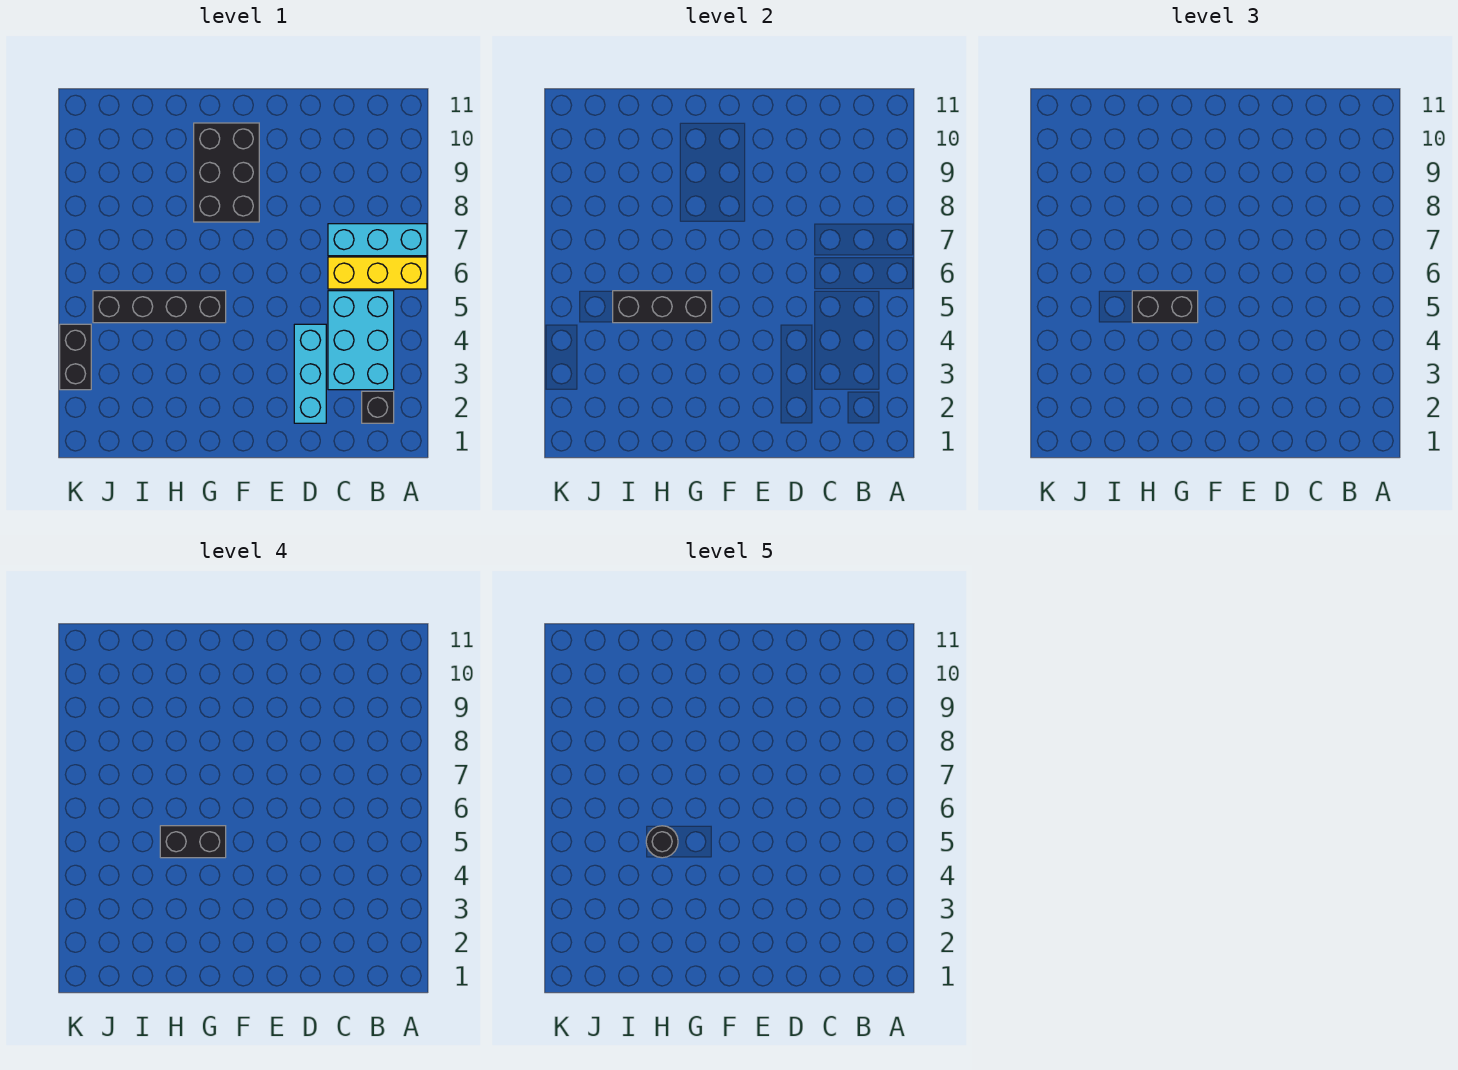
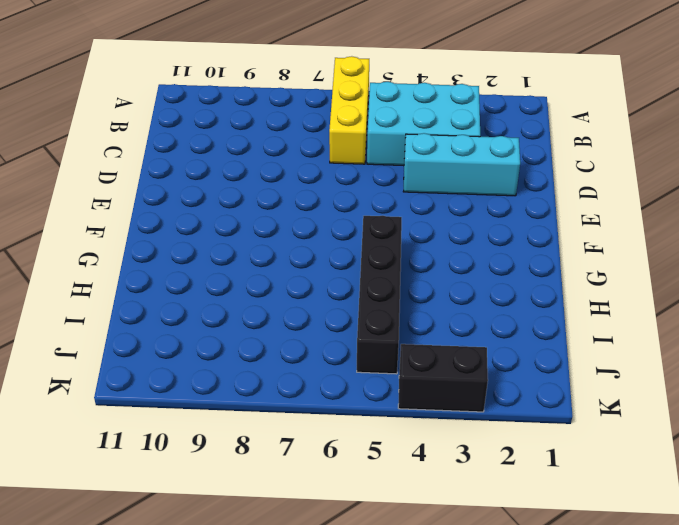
none -> cyan brick A7:C7 level 1
none -> black brick B2 level 1
none -> black brick F8:G10 level 1

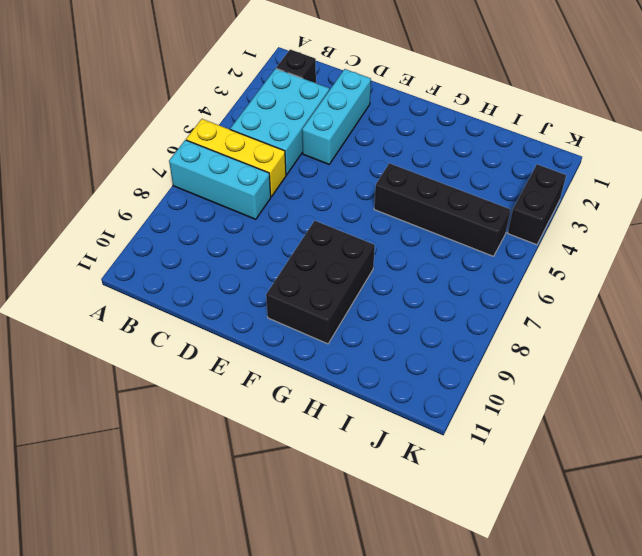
none -> black brick G5:I5 level 2
none -> black brick G5:H5 level 3
none -> black brick G5:H5 level 4

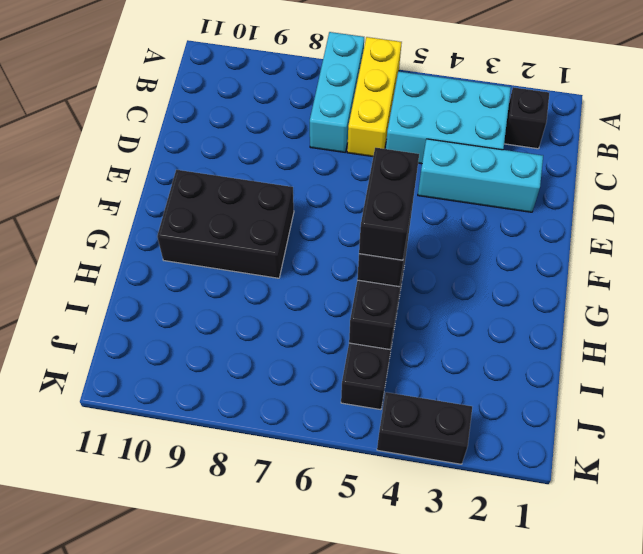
none -> black round brick H5 level 5

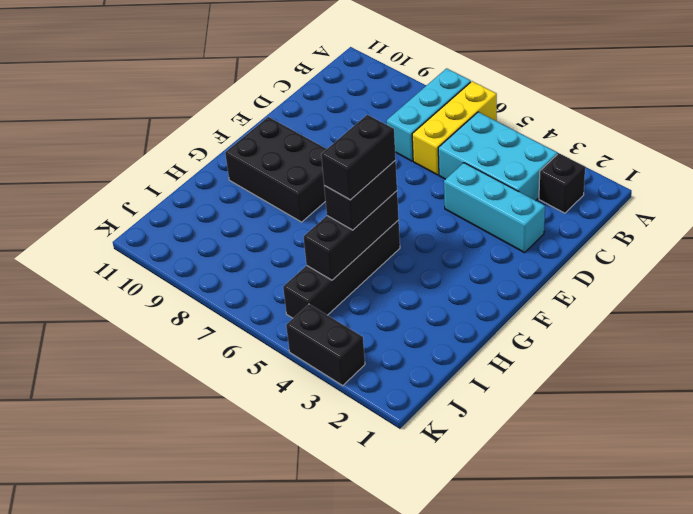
none -> black round brick H5 level 5

